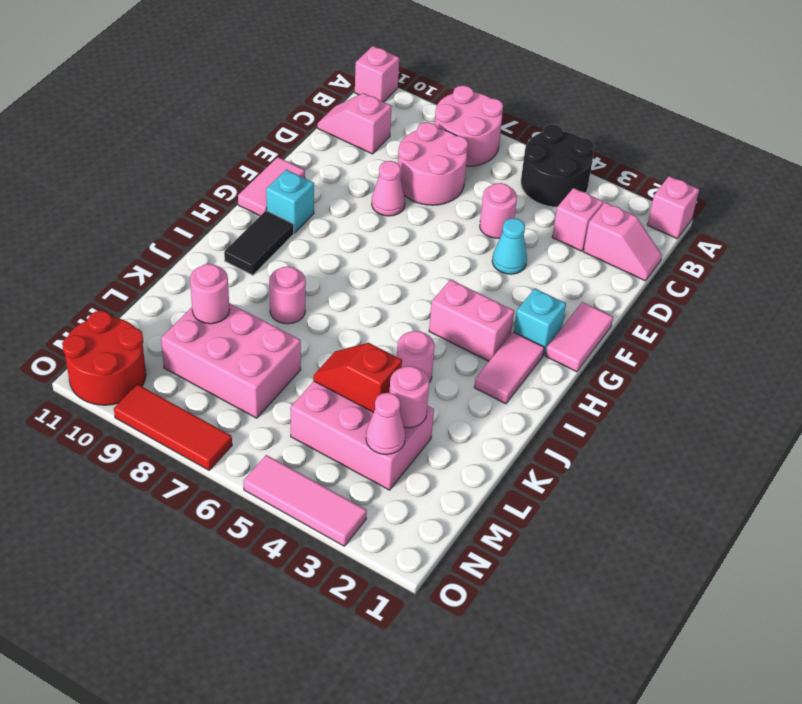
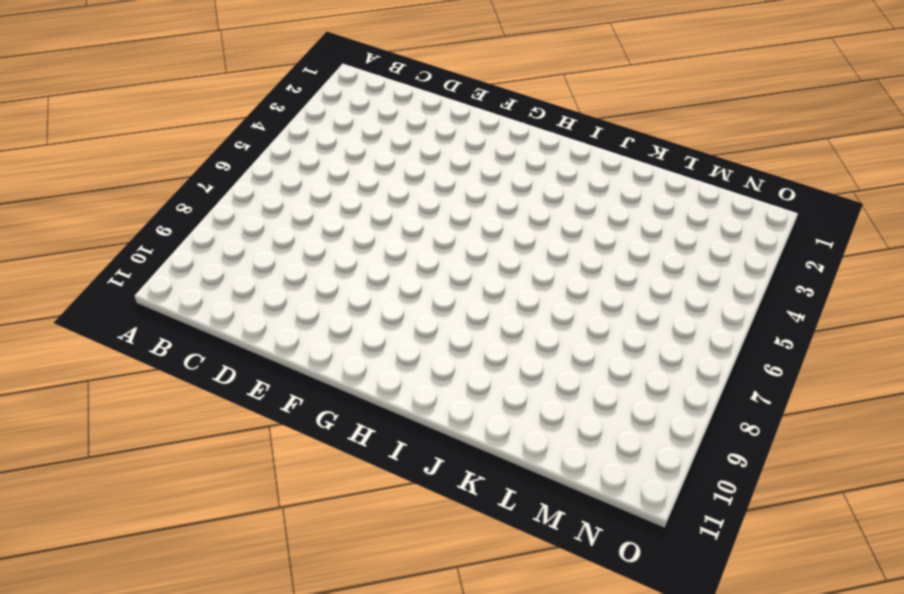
none -> pink brick A1 level 1
none -> black round brick A4:B5 level 1
none -> pink round brick A7:B8 level 1

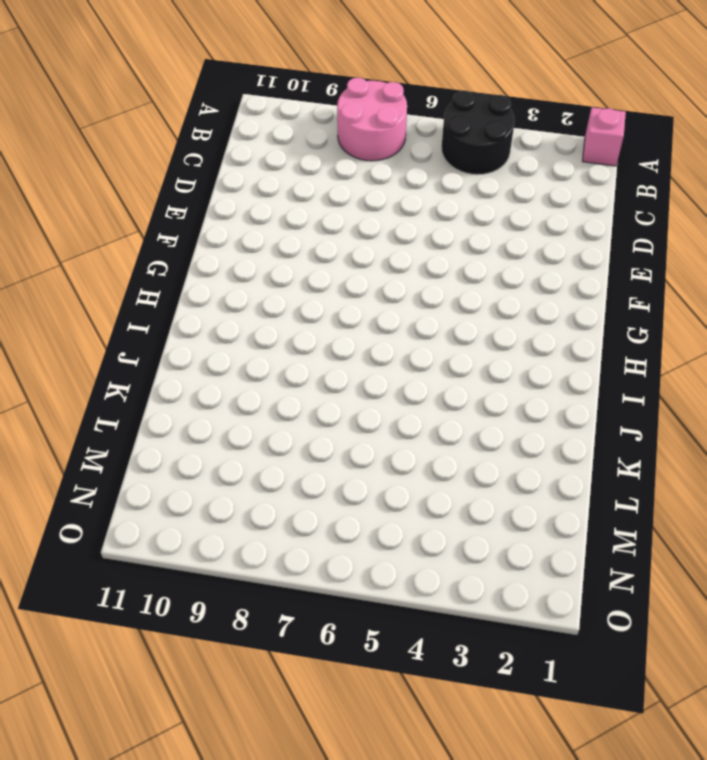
none -> pink brick A11 level 1
none -> pink slope C1:C2 level 1 top 2
none -> pink brick C3 level 1

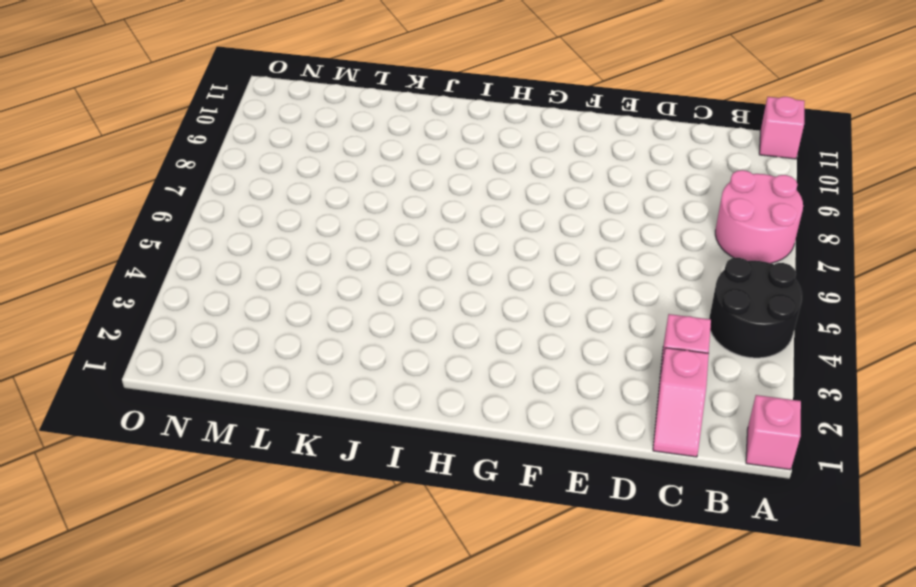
none -> pink round brick C7:D8 level 1
none -> pink slope C10:C11 level 1 top 10
none -> pink round brick D5 level 1

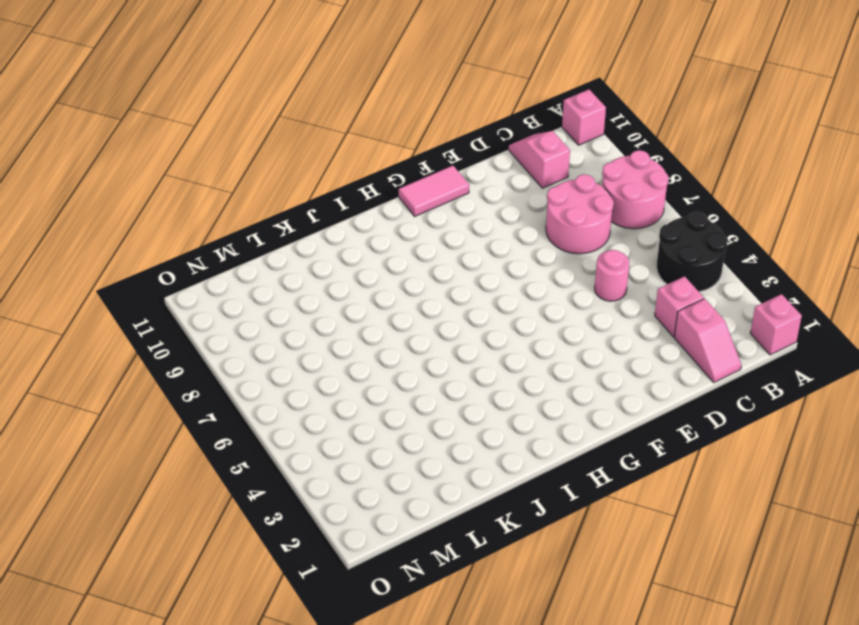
none -> cyan cone E4 level 1
none -> pink cone E8 level 1
none -> pink tile F1:G1 level 1

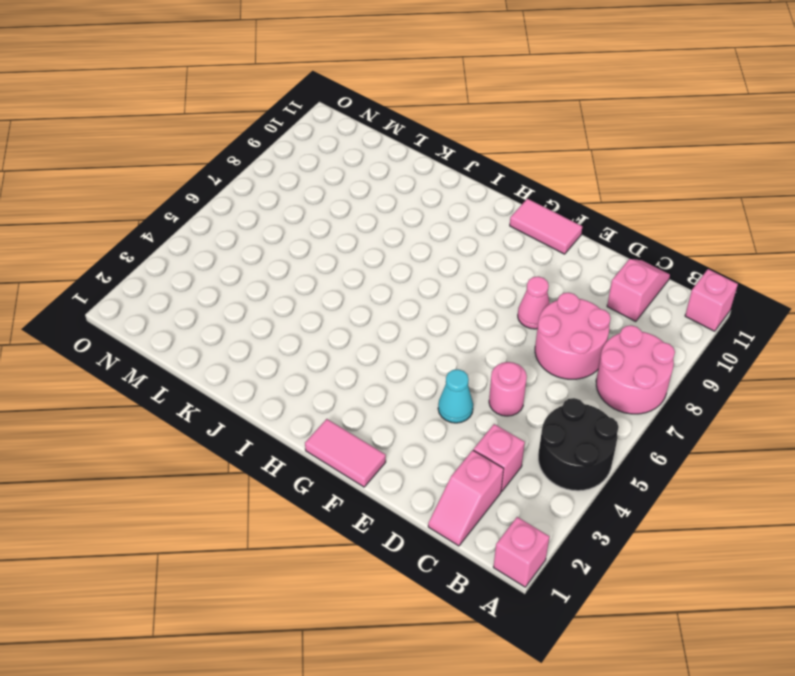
none -> cyan brick G2 level 1
none -> cyan brick G10 level 1
none -> pink tile H2:I2 level 1

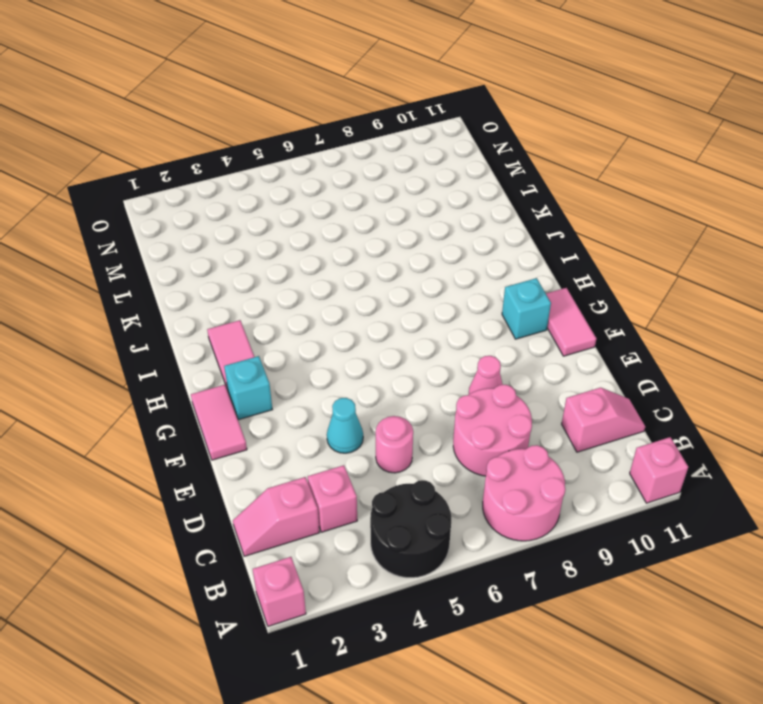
none -> pink brick H3:H4 level 1
none -> black tile H10:I10 level 1
none -> pink round brick J4 level 1

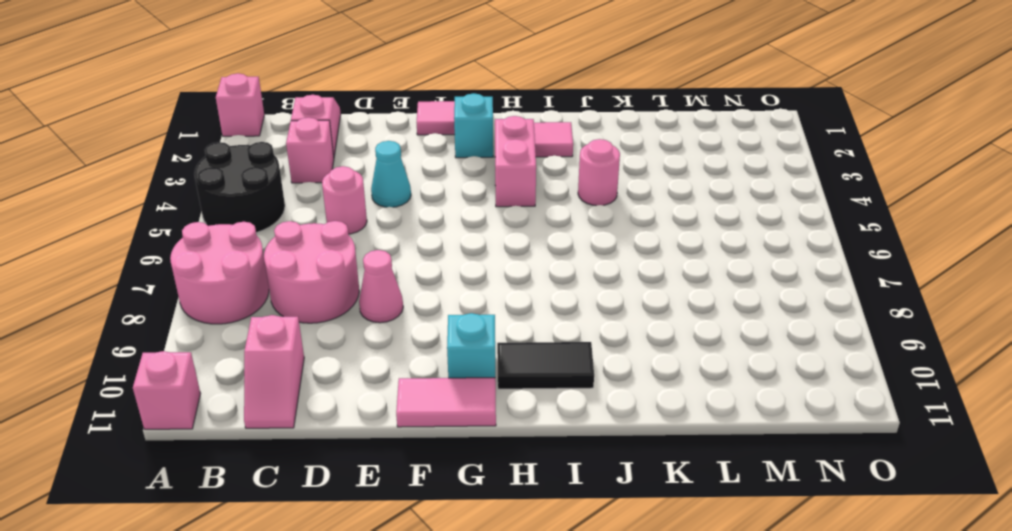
none -> pink round brick J8 level 1
none -> pink brick L3:M5 level 1
none -> pink brick L7:M9 level 1

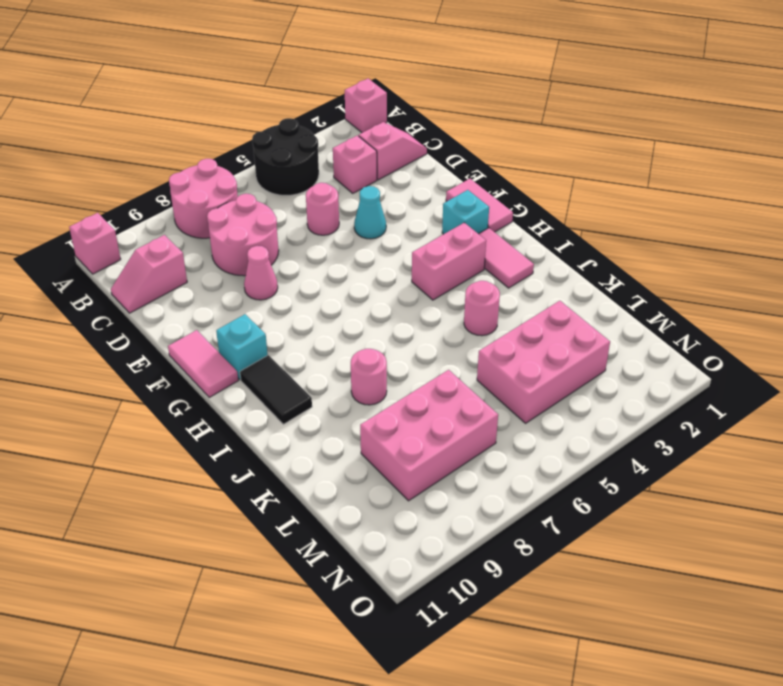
none -> red round brick N10:O11 level 1
none -> pink tile O3:O5 level 1
none -> red tile O7:O9 level 1

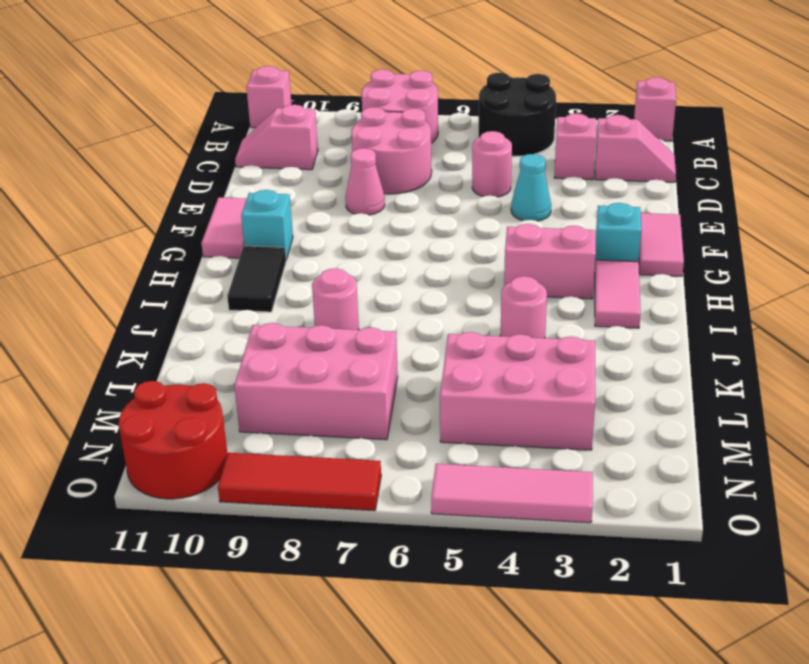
none -> pink round brick L3 level 2
none -> red slope L4:L5 level 2 top 4
none -> pink round brick L9 level 2

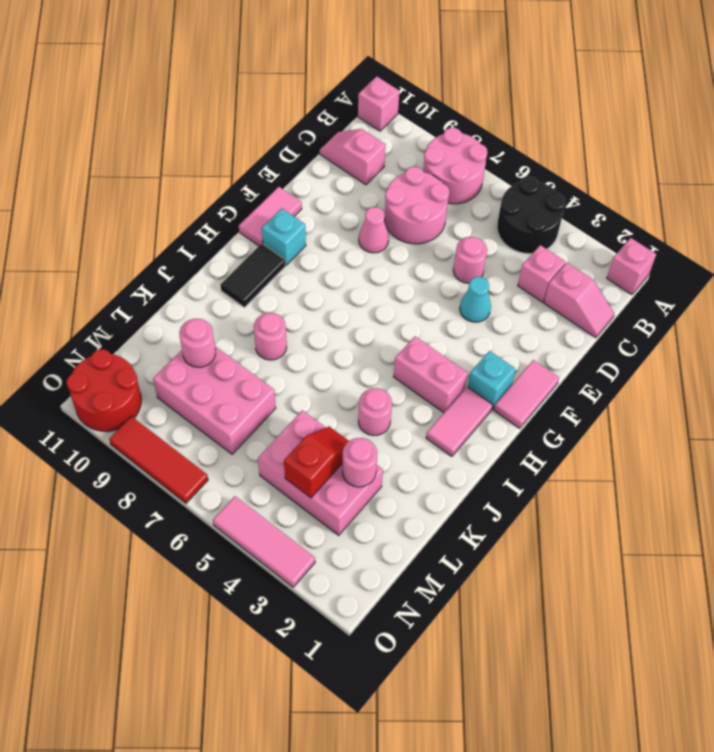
red slope L4:M4 level 2 top M -> red slope L4:L5 level 2 top 4
none -> pink cone M3 level 2

